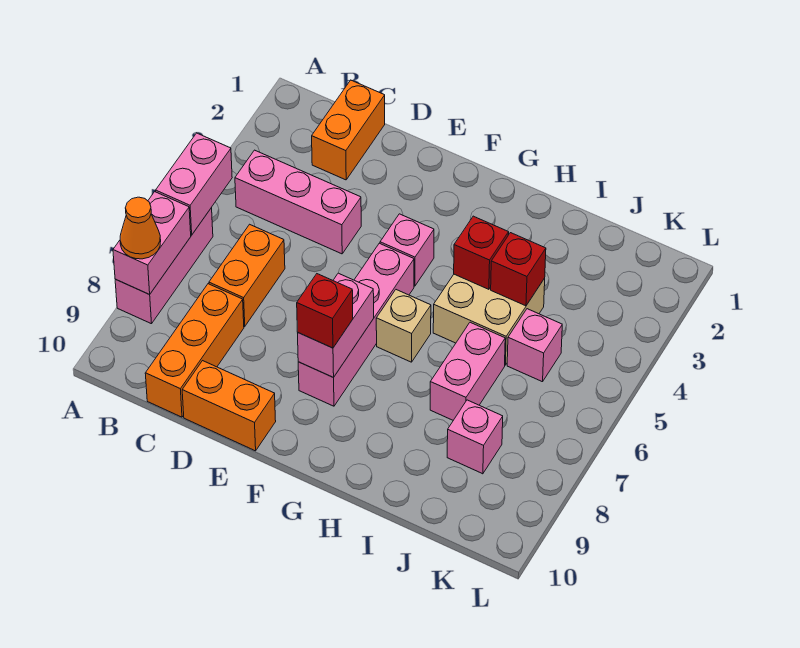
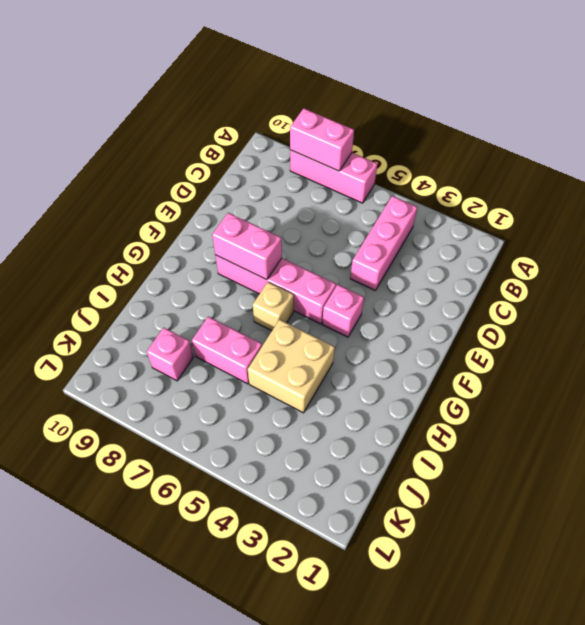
none -> orange brick C1:C2 level 1
none -> orange brick C6:C7 level 1
none -> orange brick C8:C10 level 1

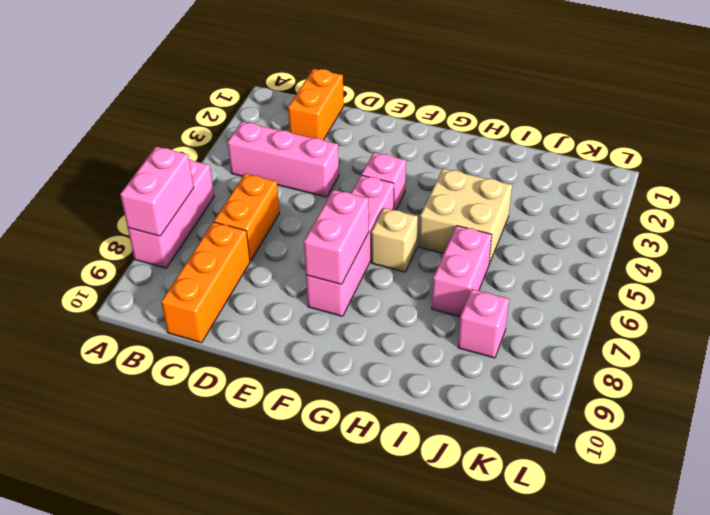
none -> orange brick D10:E10 level 1
none -> pink brick J5 level 1
none -> pink brick A5:A6 level 2

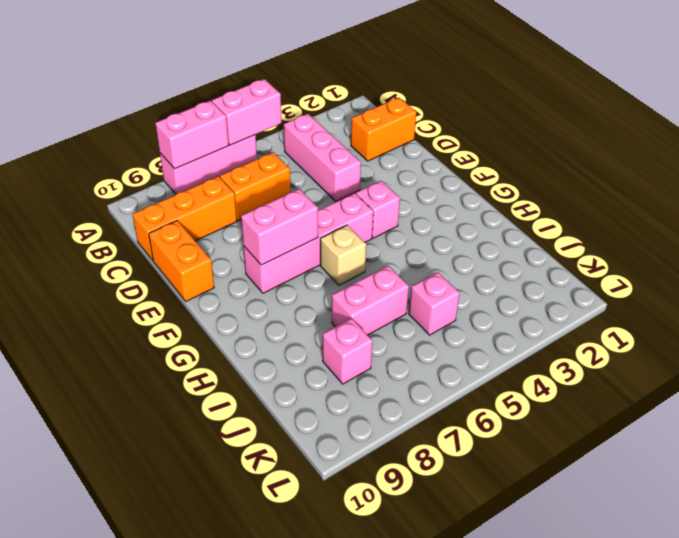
none -> tan brick H4:I5 level 1
none -> red brick H4 level 2
none -> red brick I4 level 2

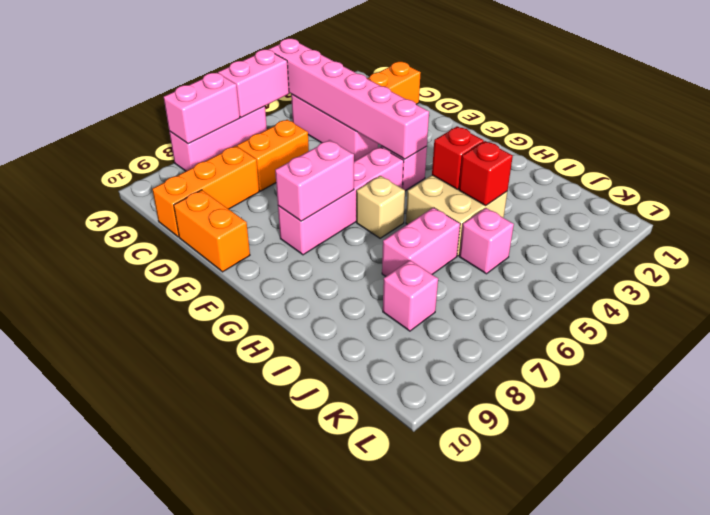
pink brick A4:F4 level 2 -> none
none -> orange cone A8 level 3
none -> red brick F8 level 3

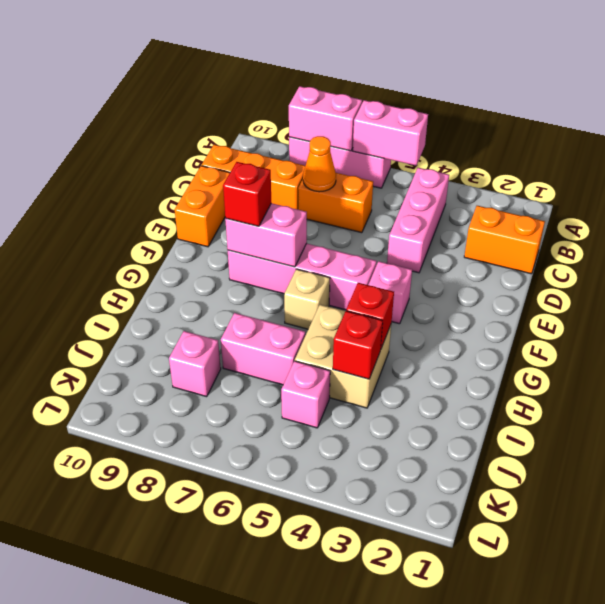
orange cone C7 level 2 -> orange cone A8 level 3

